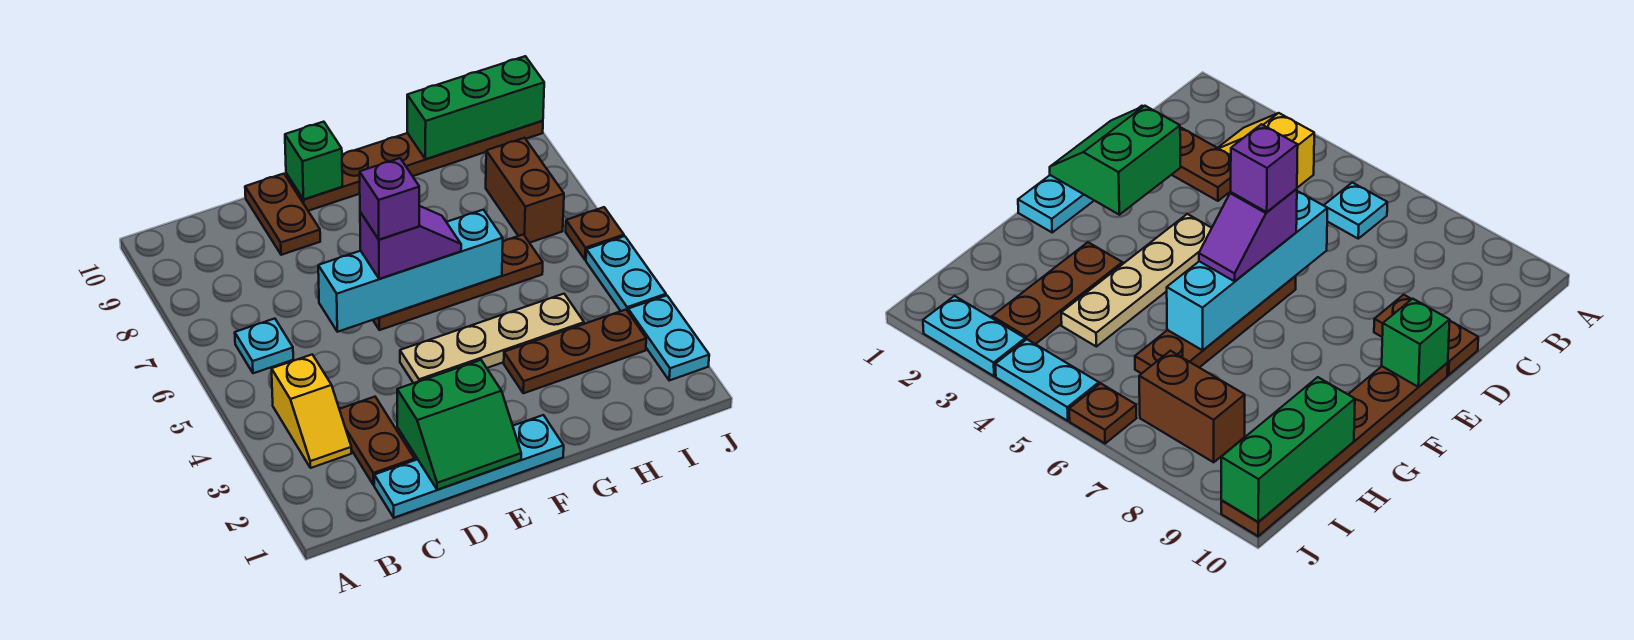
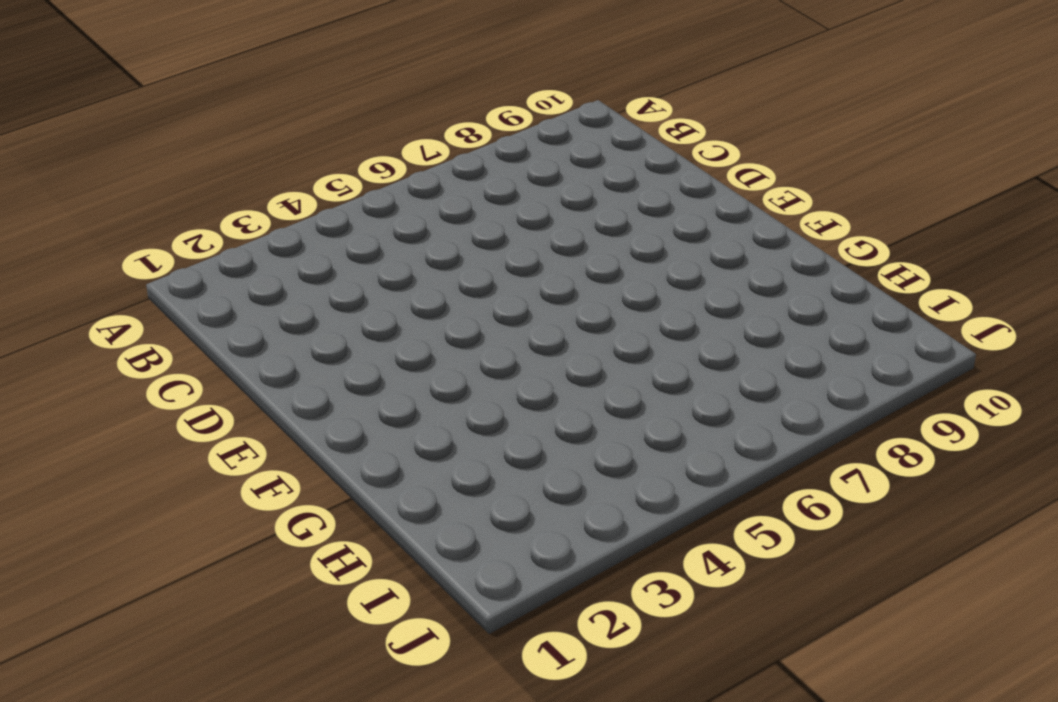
none -> yellow slope B3:B4 level 1 top 4
none -> cyan plate B6 level 1
none -> cyan plate C1:F1 level 1

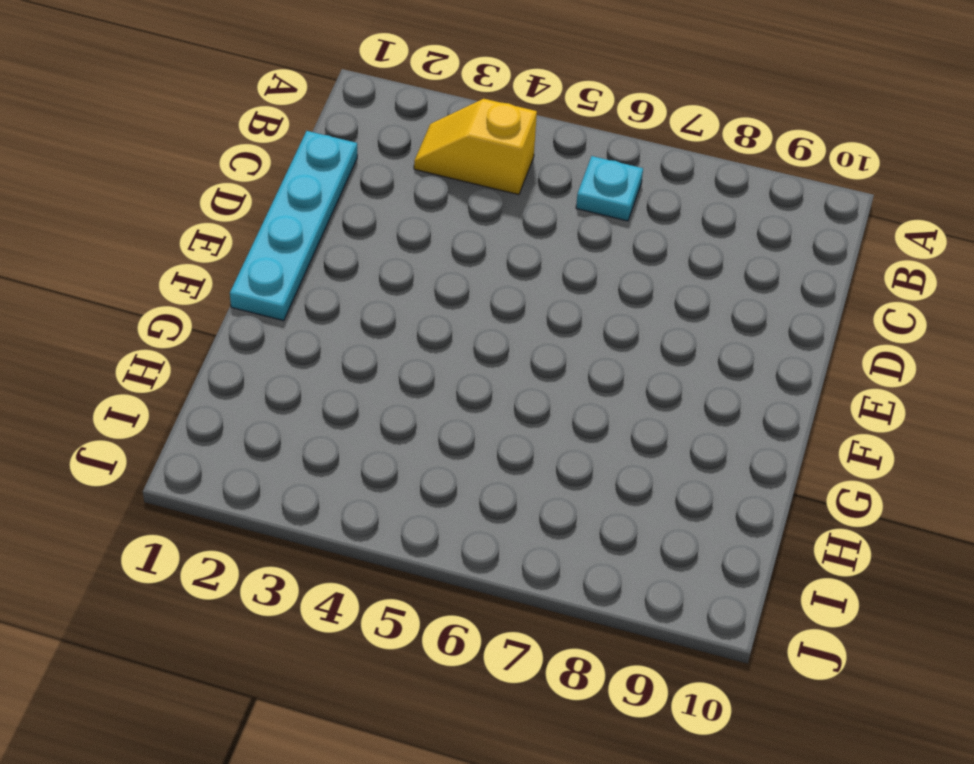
none -> brown plate C2:C3 level 1
none -> brown plate D9:D10 level 1
none -> tan plate E4:H4 level 1

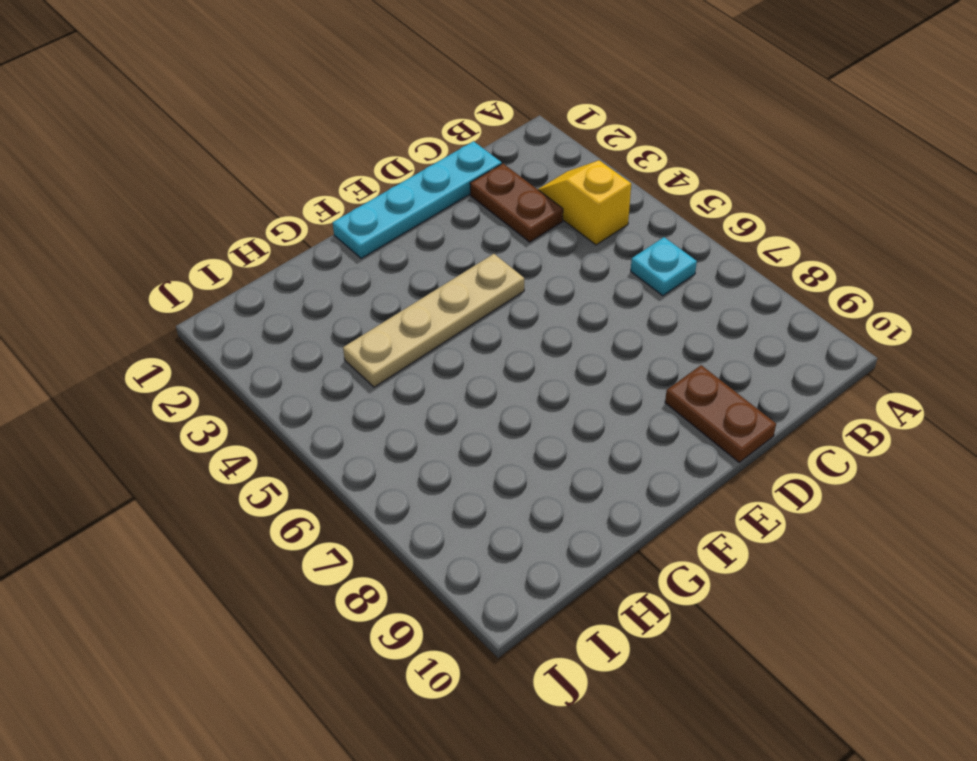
none -> brown plate E6:H6 level 1
none -> brown plate E10:J10 level 1
none -> brown plate G3:I3 level 1

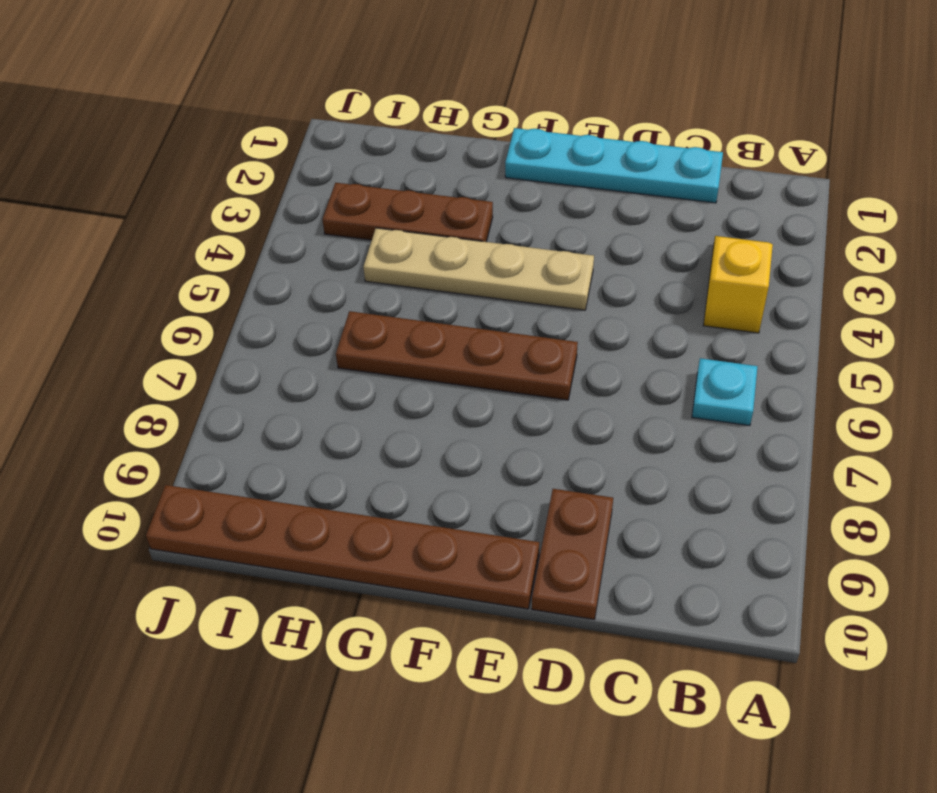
none -> brown plate C2:C3 level 1
none -> brown brick I7:I8 level 1
none -> cyan plate J2:J3 level 1

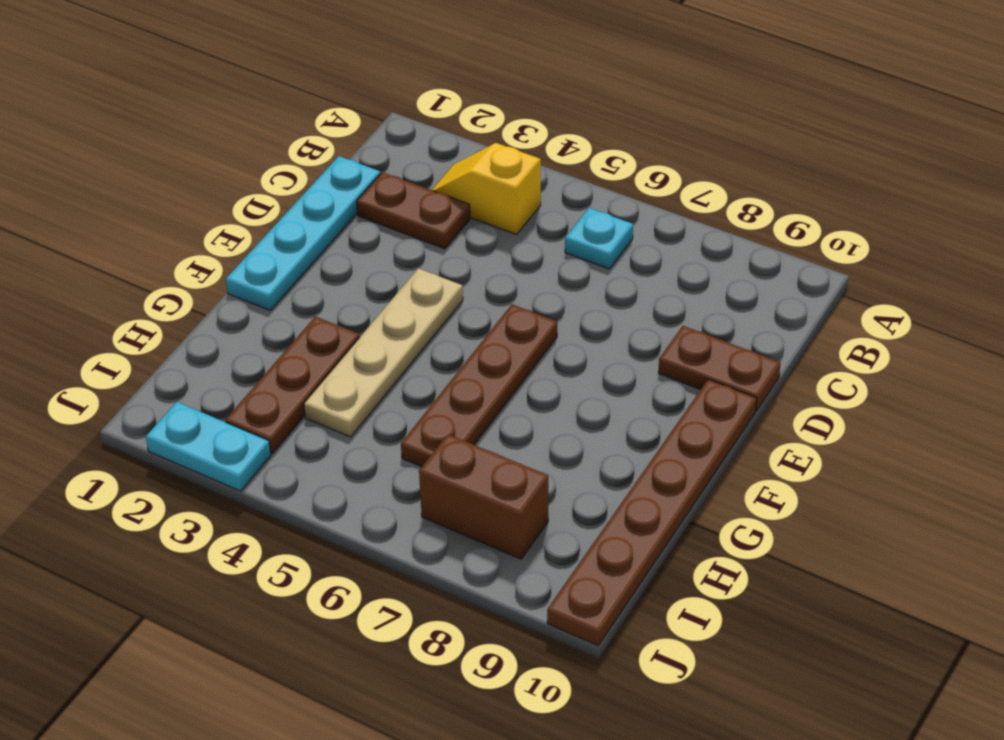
none -> cyan plate J4:J5 level 1
none -> brown plate J6 level 1
none -> green slope D1:E2 level 2 top 2

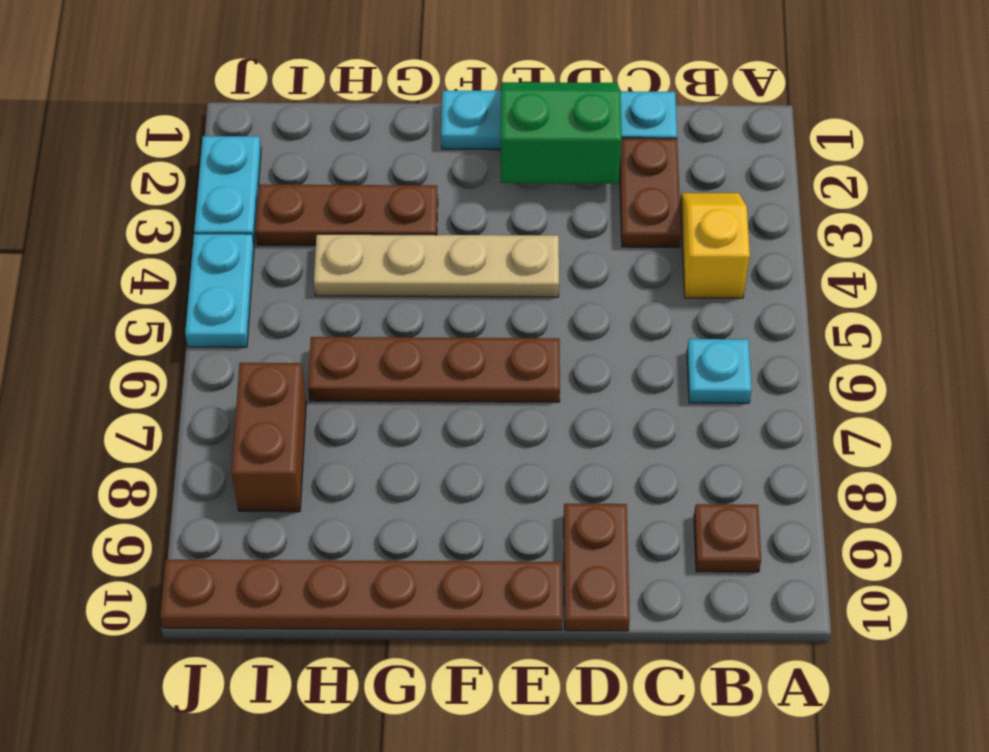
brown plate B9 level 1 -> brown plate J6 level 1
none -> cyan brick D6:G6 level 2
none -> green brick E10 level 2
none -> green brick H10:J10 level 2

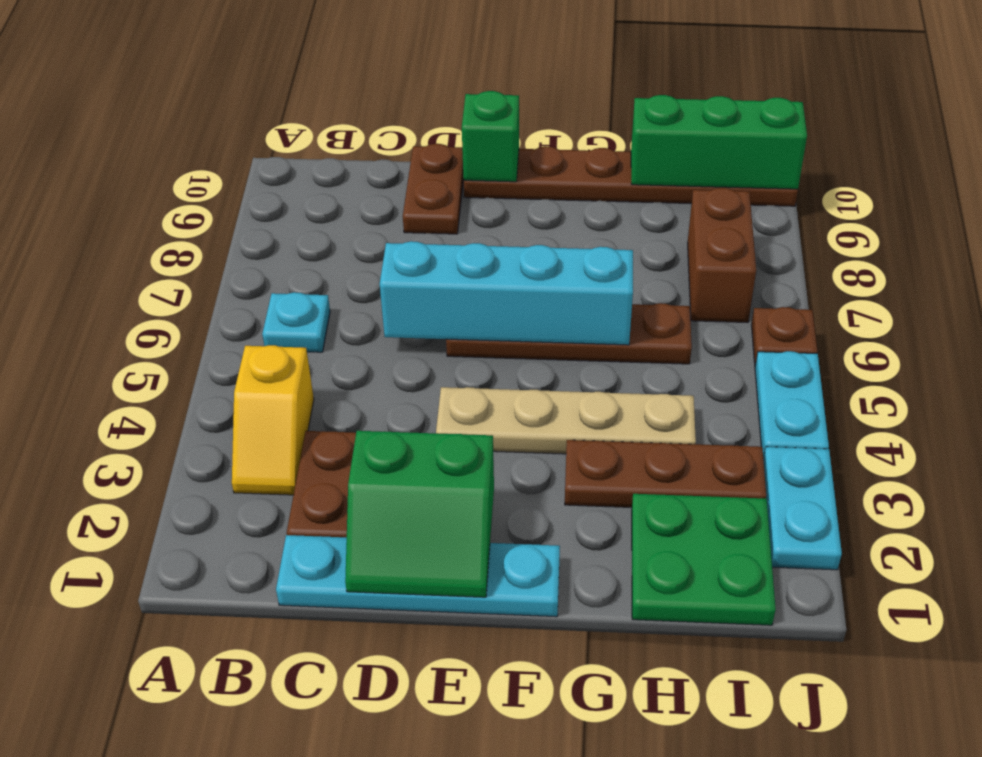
green plate H1:I2 level 1 -> none
none -> purple slope E6:F6 level 3 top E
none -> purple brick E6 level 4

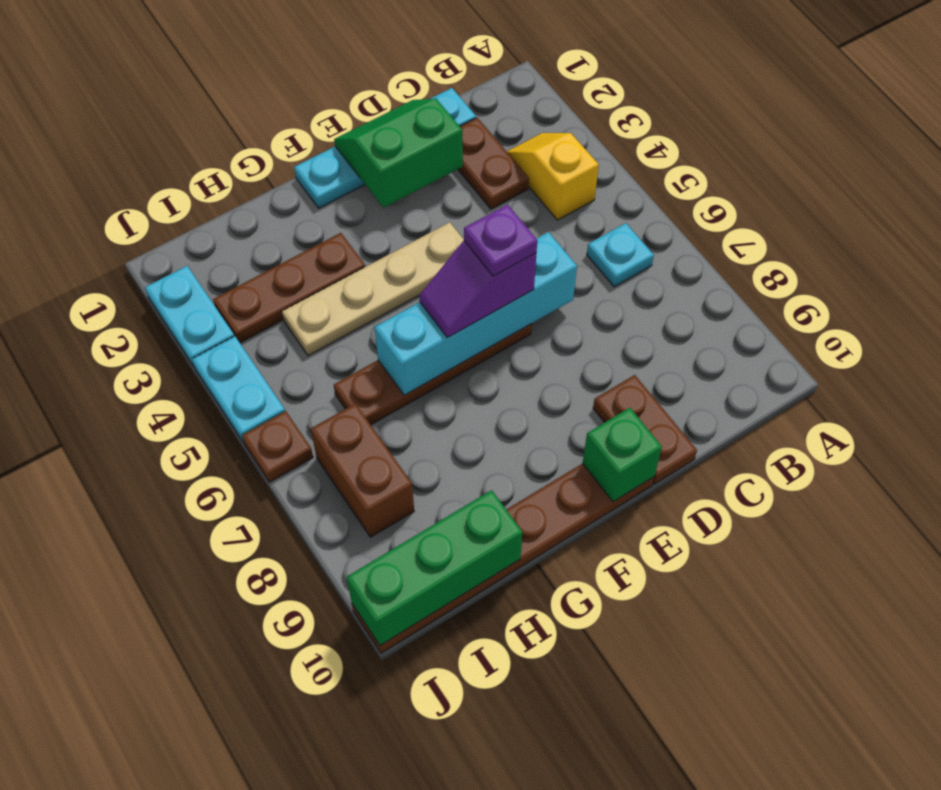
purple plate E6 level 4 -> purple brick E6 level 4

